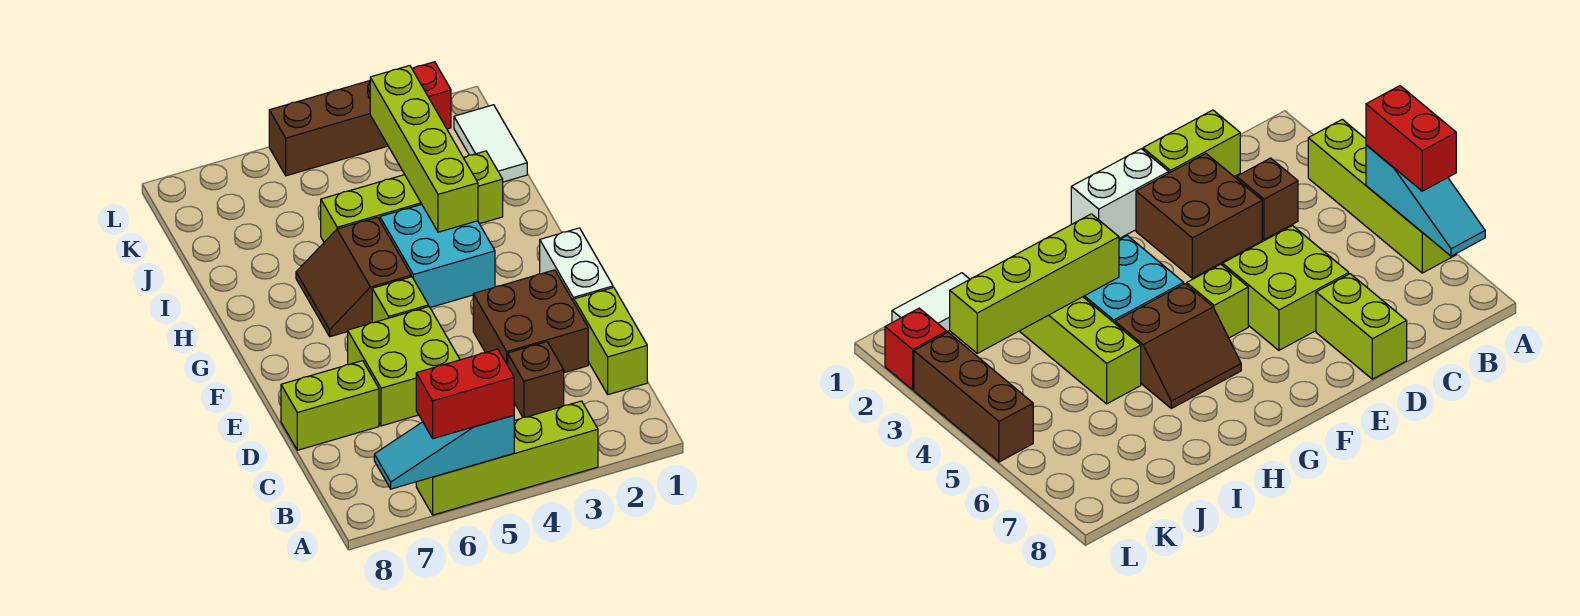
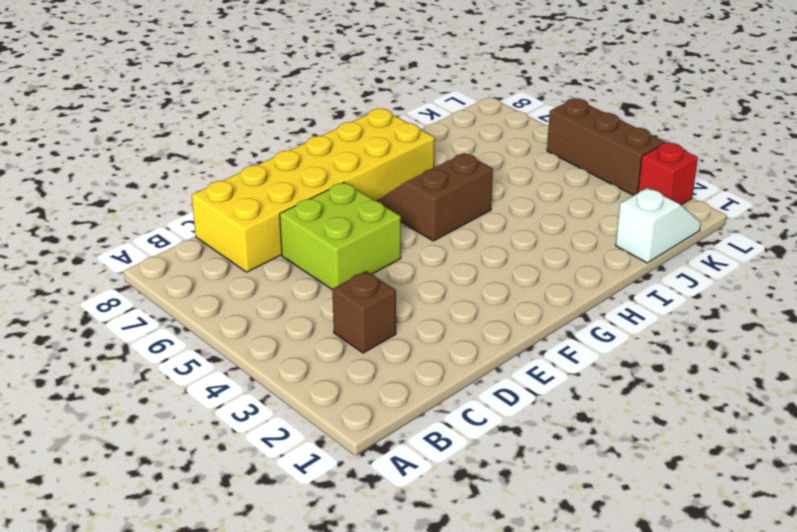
yellow brick C7:H8 level 1 -> lime brick D7:D8 level 1
white slope J1:K1 level 1 top J -> white tile J1:K1 level 1
none -> lime brick A3:A6 level 1
none -> lime brick C1:D1 level 1
none -> brown brick D2:E3 level 1

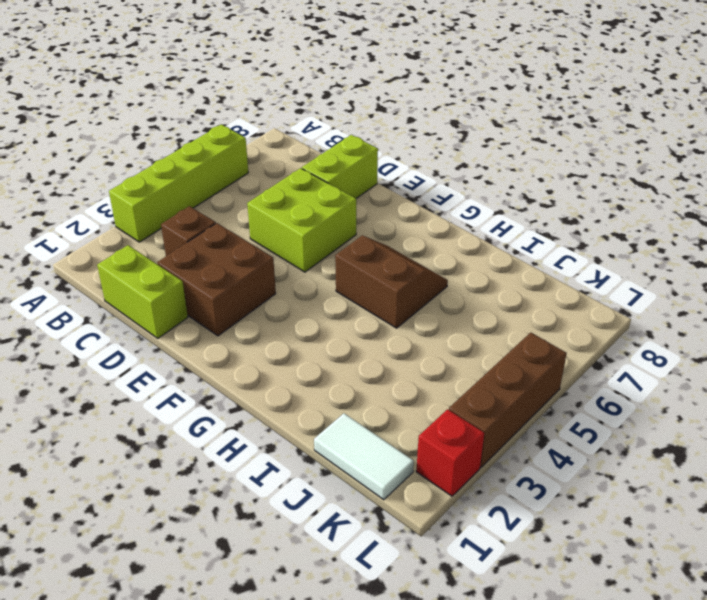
none -> white brick E1:F1 level 1
none -> lime brick F5 level 1
none -> cyan brick G3:H4 level 1

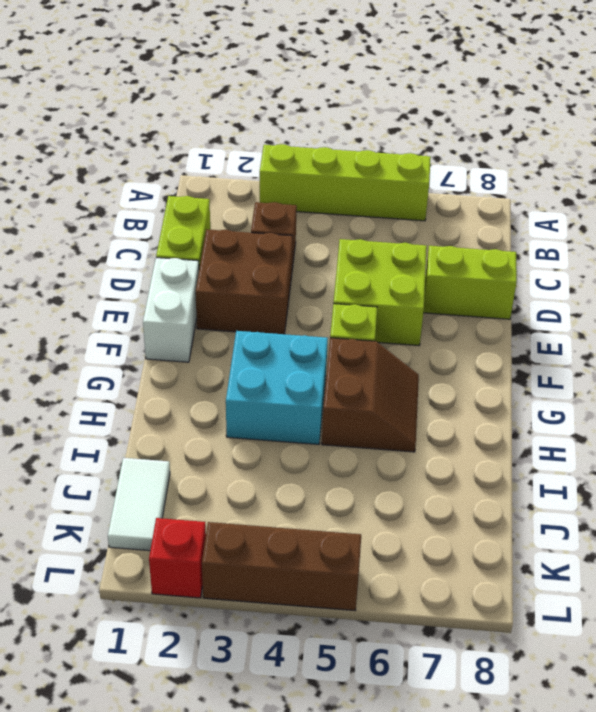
none -> lime brick I2:I5 level 1
none -> cyan slope A5:A7 level 2 top 5
none -> lime brick H3:K3 level 2

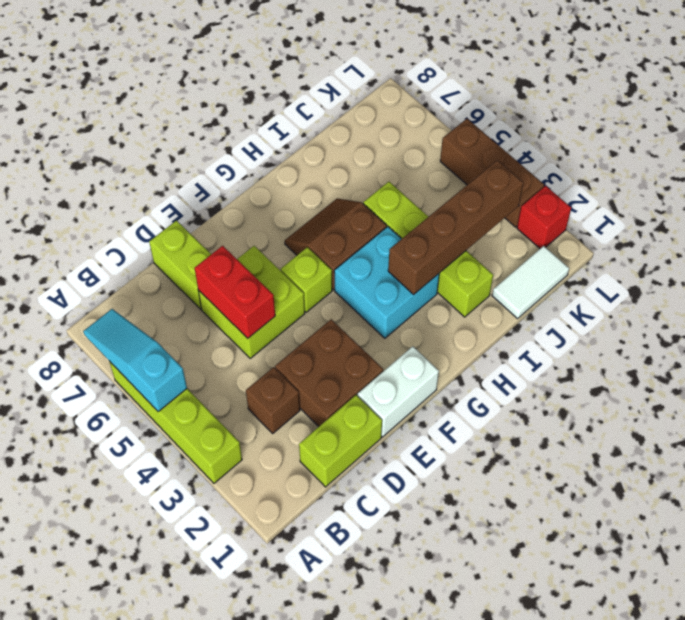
red brick D5:D6 level 2 -> red brick A5:A6 level 3
brown brick H3:K3 level 2 -> lime brick H3:K3 level 2

